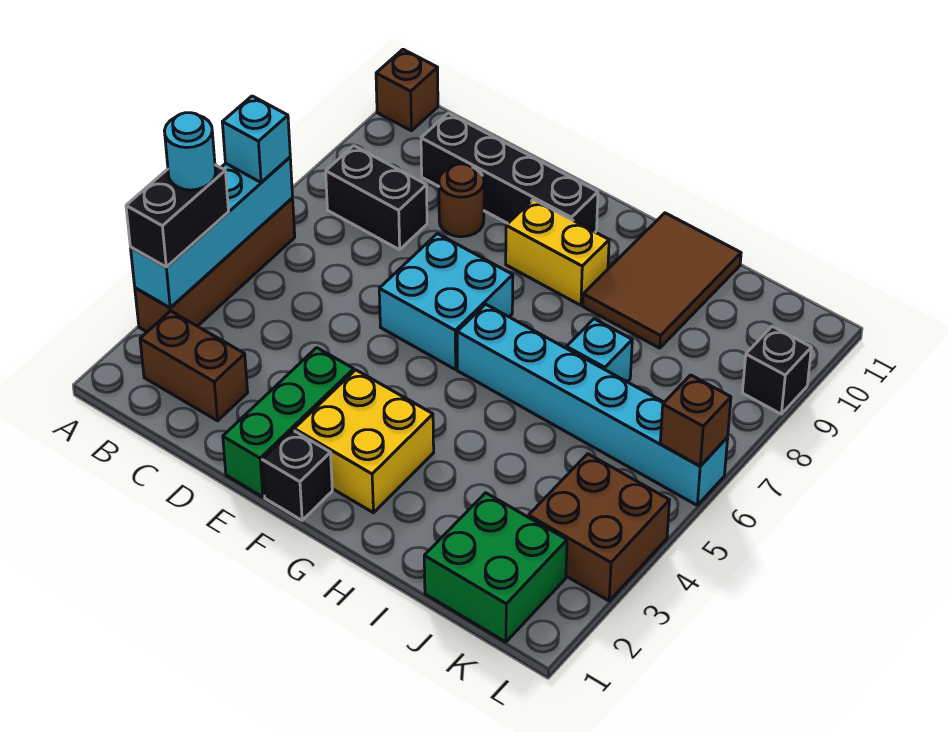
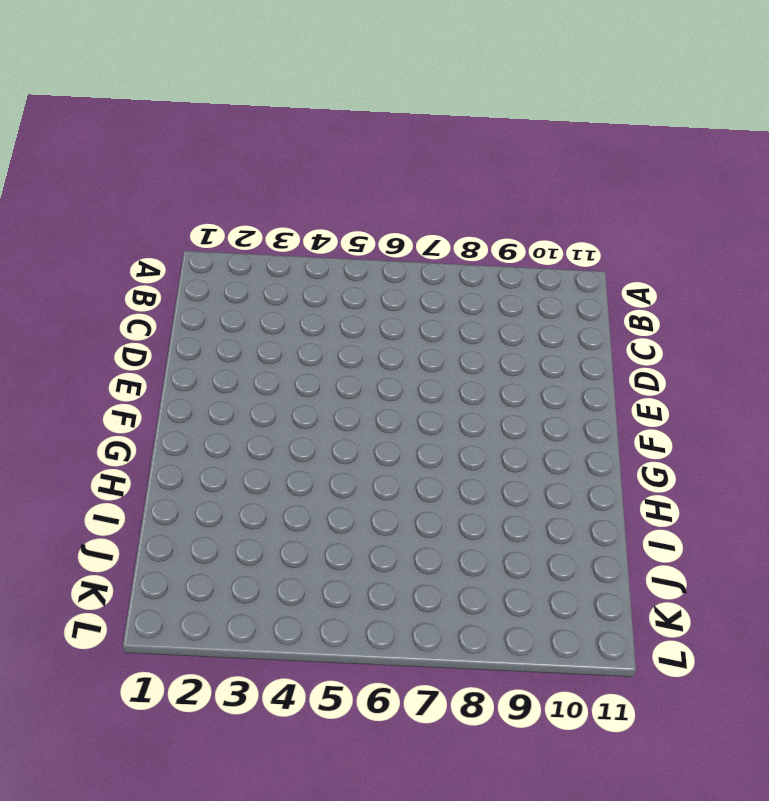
none -> brown brick A3:A6 level 1
none -> brown brick A11 level 1
none -> brown brick B2:C2 level 1

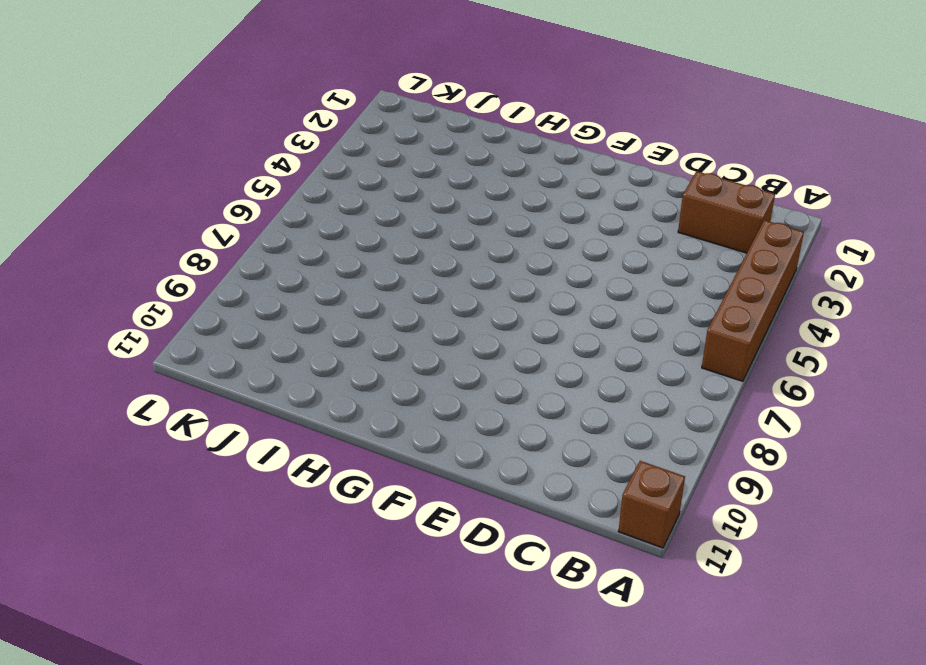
none -> black brick B8:C8 level 1
none -> black brick C10:F10 level 1
none -> brown round brick D9 level 1

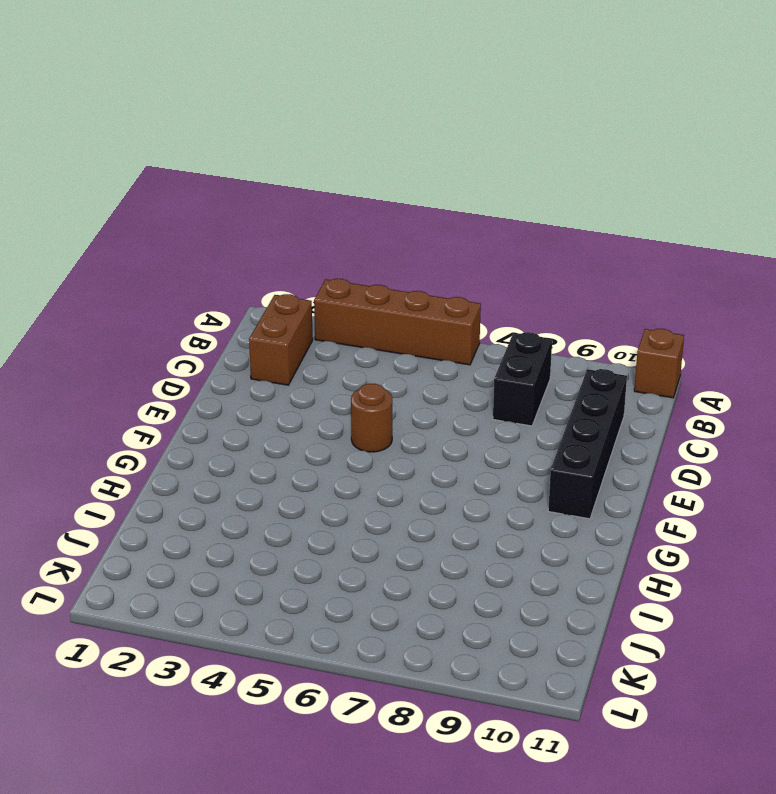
brown round brick E5 level 1 -> brown round brick D9 level 1
none -> green brick E1:E3 level 1
none -> cyan brick E6:F7 level 1
none -> black brick F1 level 1

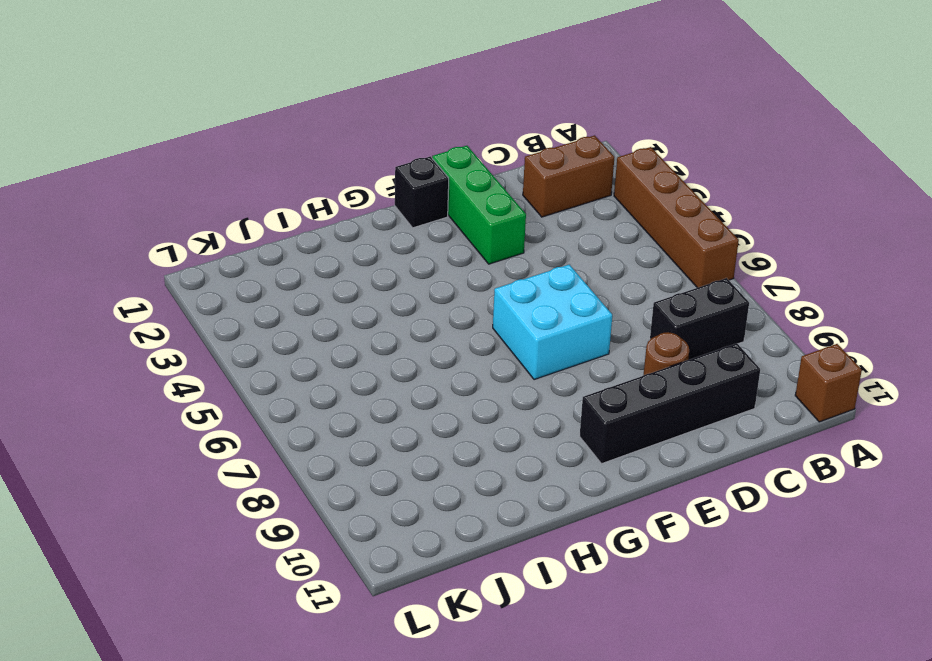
none -> yellow brick F2:G3 level 1
none -> yellow brick F9:G9 level 1
none -> cyan brick G6:L6 level 1

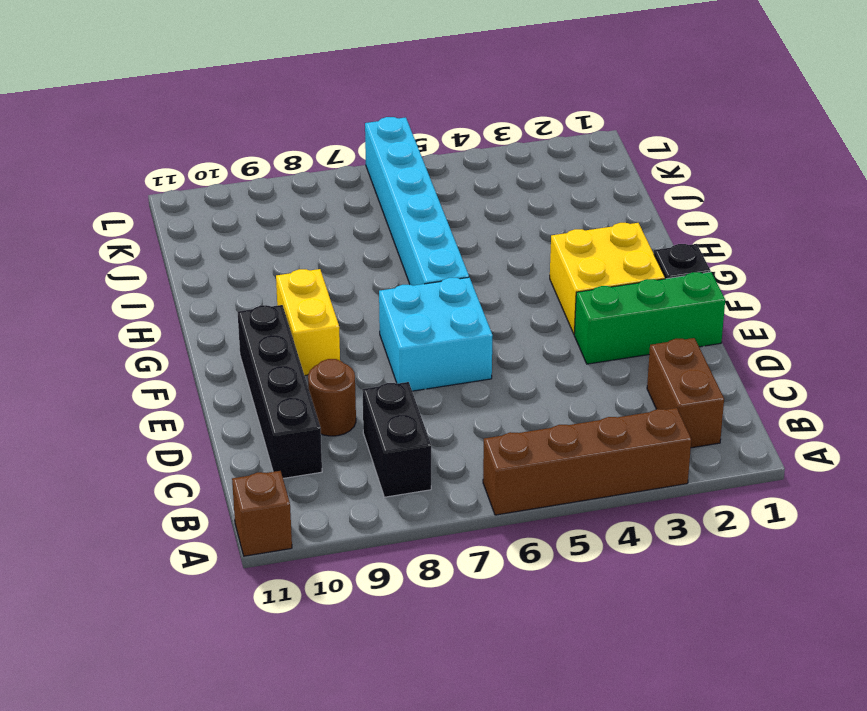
none -> brown tile H9:I11 level 1
none -> cyan brick I7 level 1
none -> green brick J1:K2 level 1

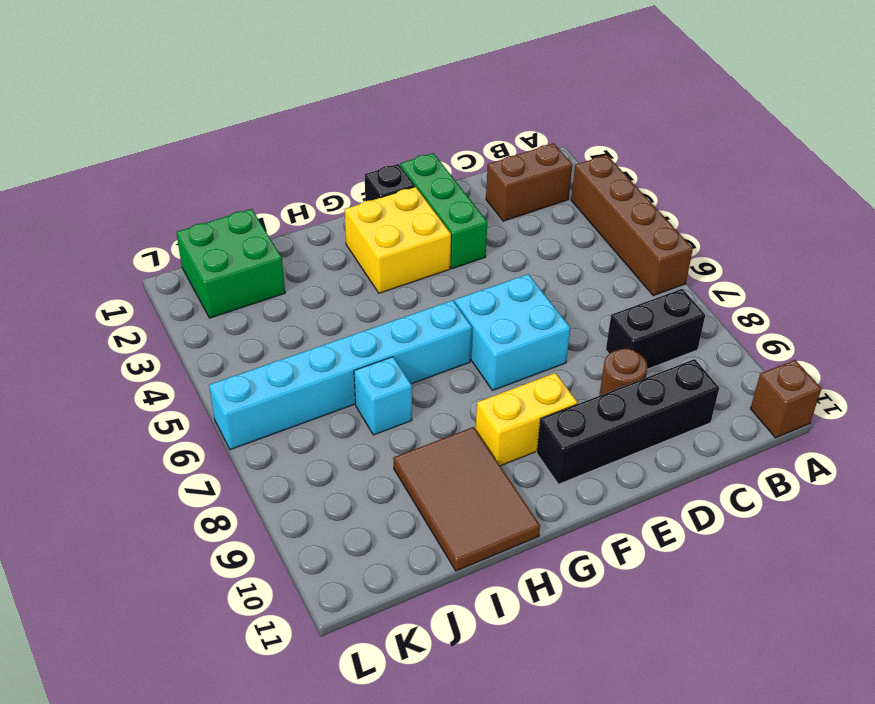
none -> brown brick K3:L4 level 1
none -> black brick L9 level 1
none -> cyan brick A3:A6 level 2

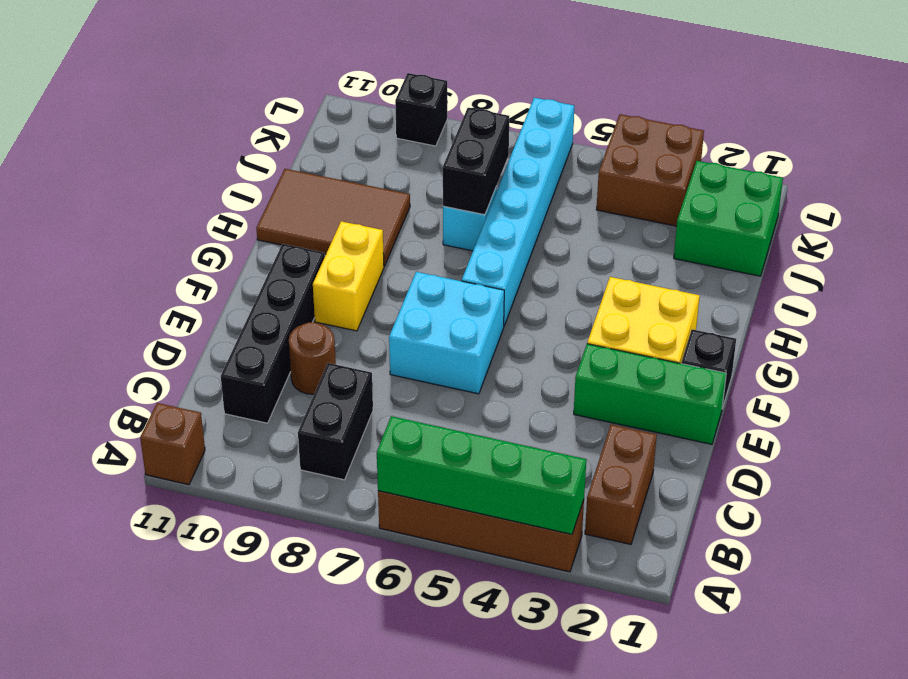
green brick A3:A6 level 2 -> cyan brick A3:A6 level 2
black brick I7:J7 level 2 -> black brick A3:A4 level 3
none -> brown brick L6 level 2
none -> cyan brick A6 level 3
none -> cyan round brick A4 level 4

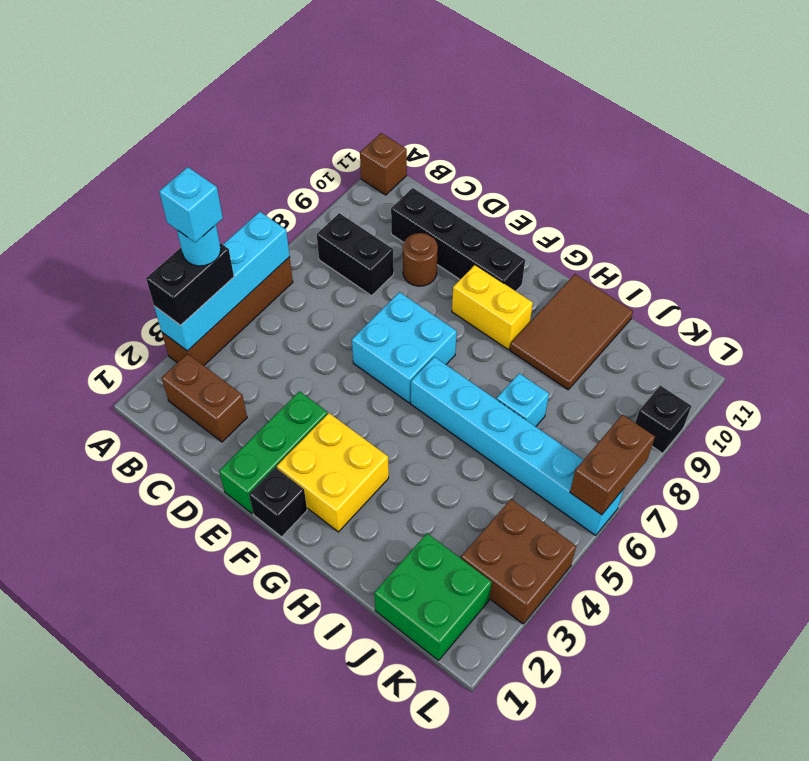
cyan brick A4 level 5 -> cyan brick A6 level 3
brown brick L6:L7 level 2 -> brown brick L6 level 2

